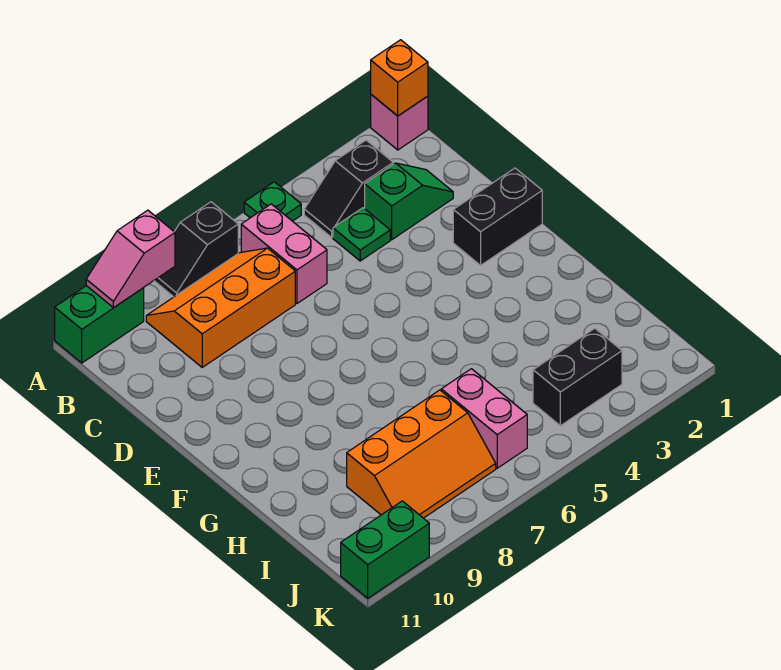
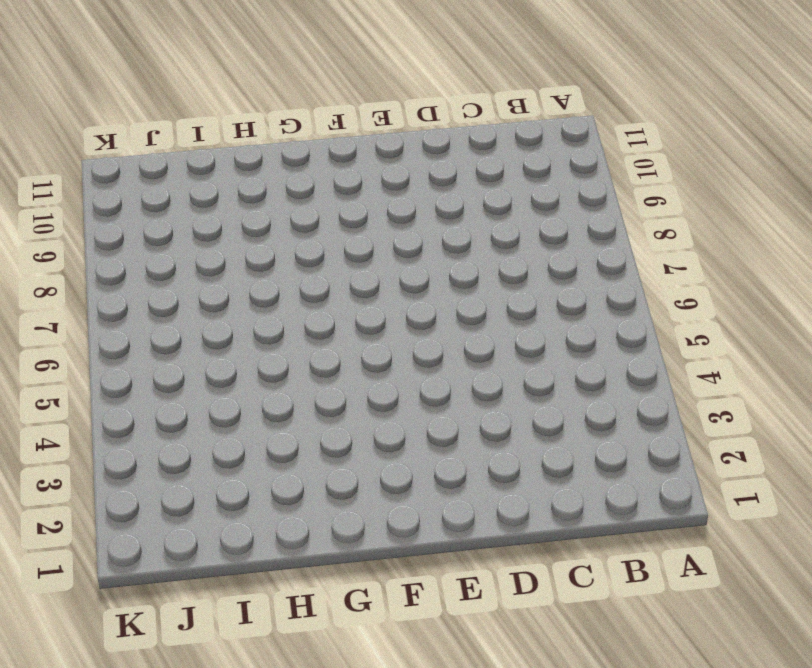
none -> pink brick A1 level 1
none -> green plate A5 level 1
none -> black slope A7:A8 level 1 top 7

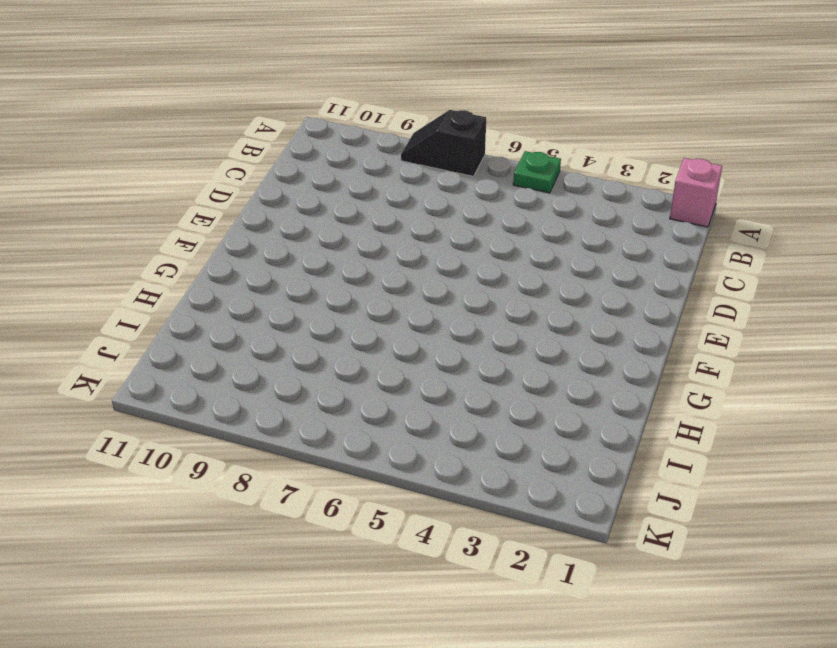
none -> green brick A10:A11 level 1
none -> black slope B3:B4 level 1 top 3
none -> pink brick B6:C6 level 1

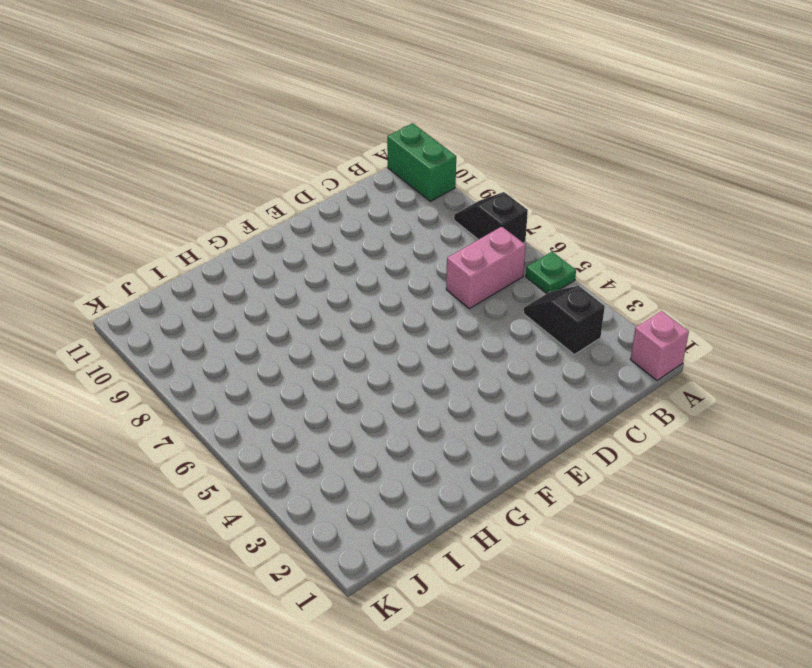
none -> orange slope B7:C9 level 1 top C
none -> green slope C2:C3 level 1 top 3
none -> green plate C4 level 1

